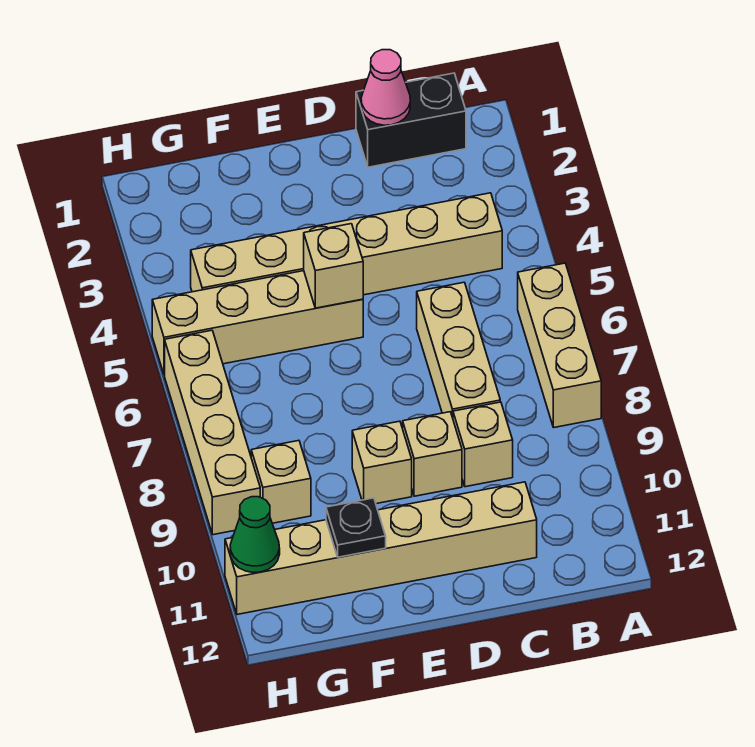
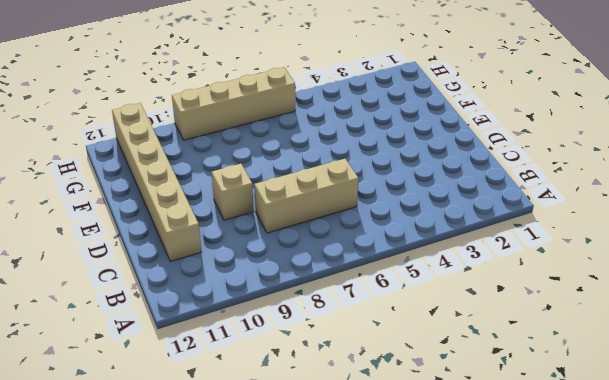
none -> tan brick A6:A8 level 1
none -> black brick B1:C1 level 1
none -> tan brick B4:G4 level 1

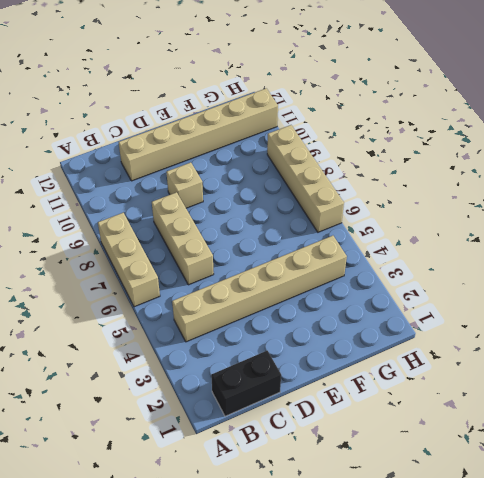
none -> tan brick C9 level 1
none -> tan brick E5:H5 level 1
none -> tan brick E9 level 1

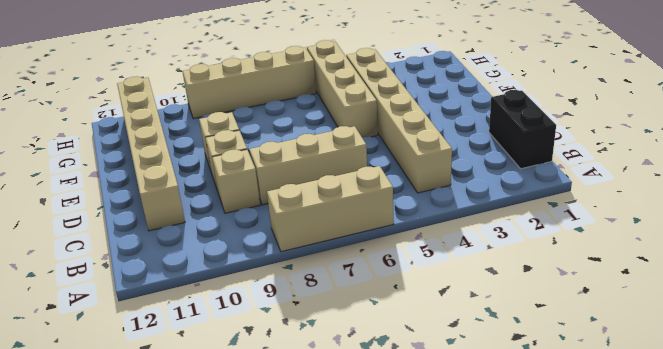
none -> tan brick G9 level 1
none -> pink cone C1 level 2
none -> tan brick E5 level 2

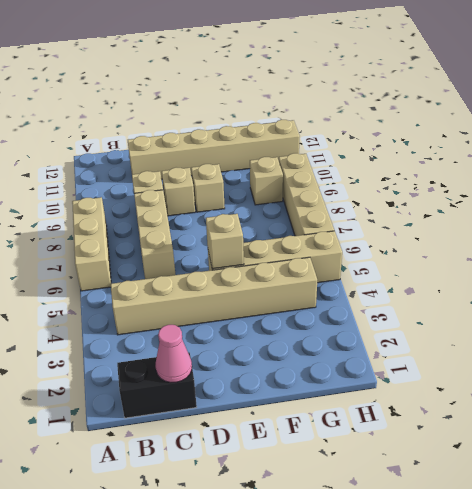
none -> black plate F11 level 2
none -> green cone H11 level 2

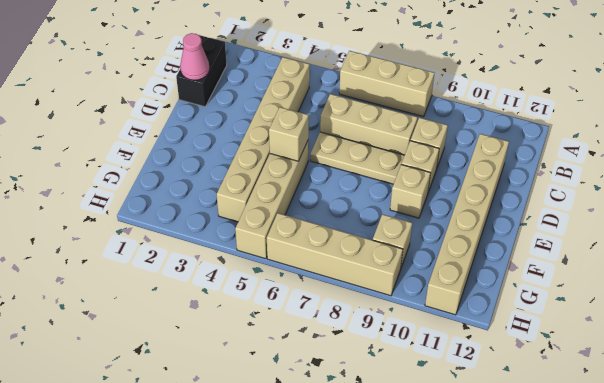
tan plate D6:D8 level 1 -> none
none -> black plate F11 level 2
none -> green cone H11 level 2

